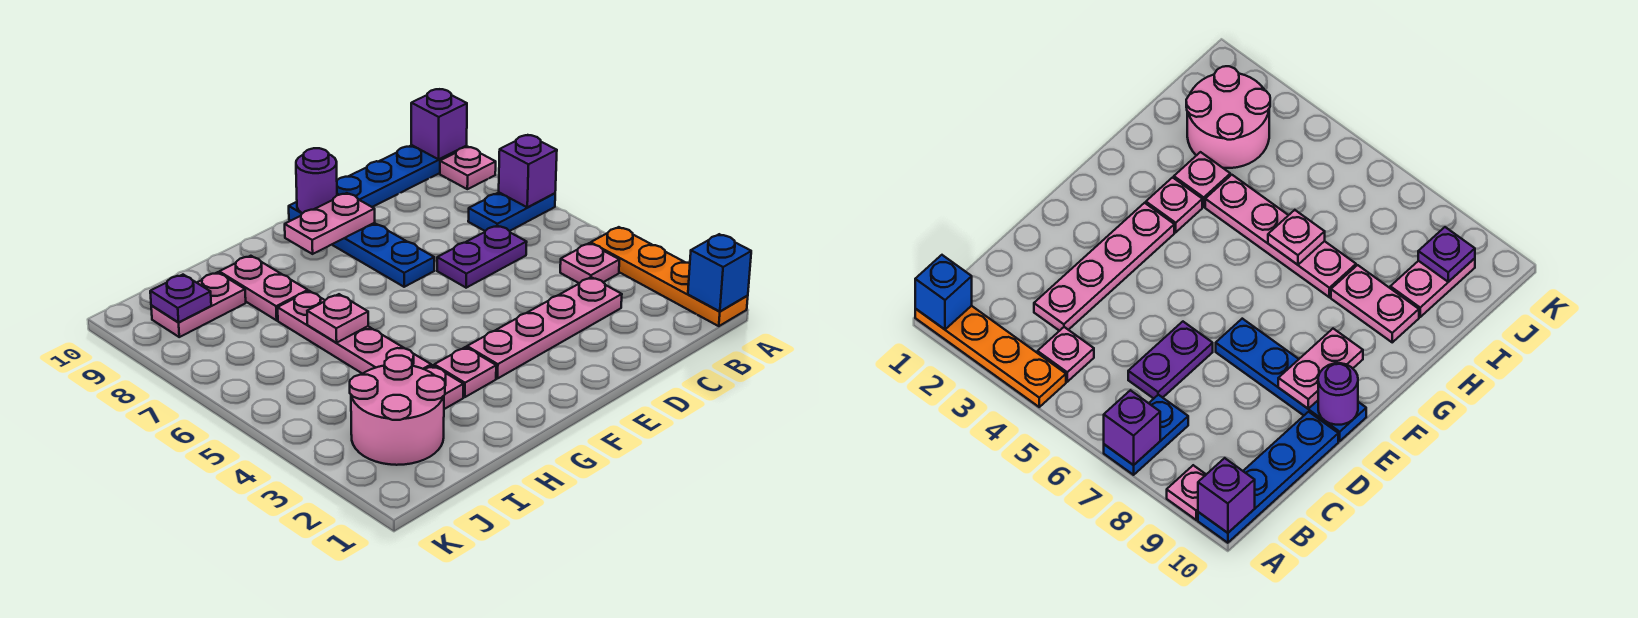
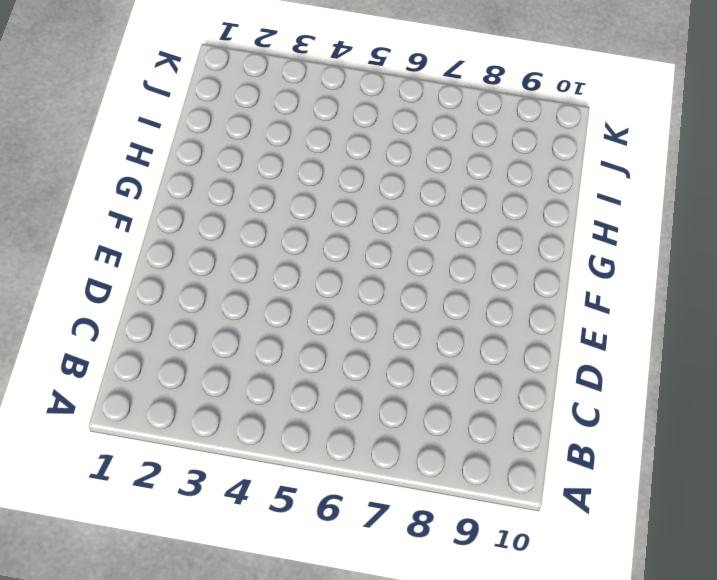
none -> orange plate A1:A4 level 1
none -> blue plate A7:B7 level 1
none -> pink plate A9 level 1

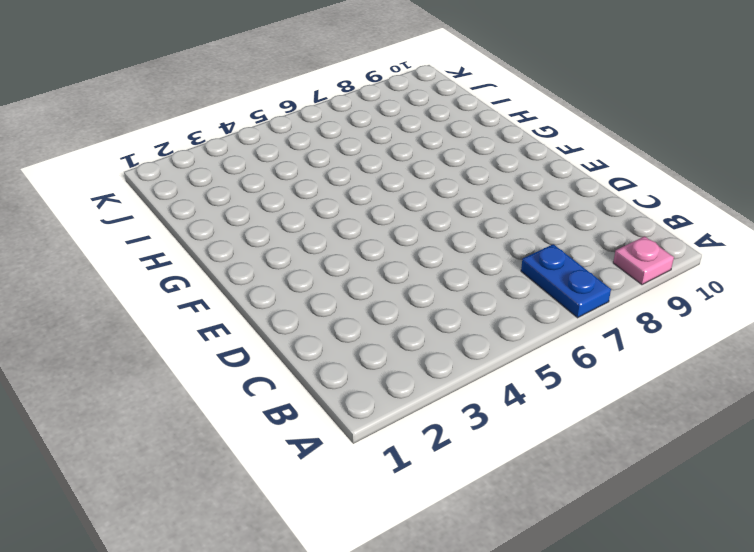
none -> orange plate A1:A4 level 1
none -> blue plate A10:D10 level 1
none -> pink plate B4 level 1

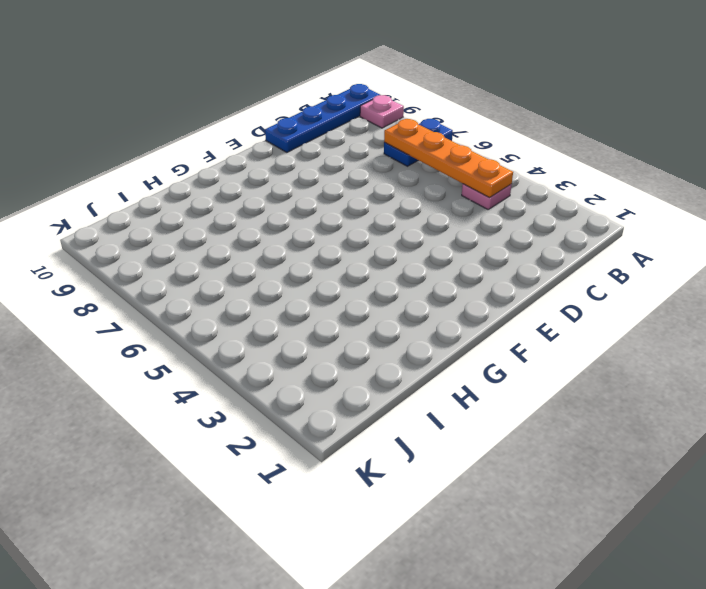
orange plate B4:B7 level 2 -> orange plate A1:A4 level 1
none -> pink plate C3:F3 level 1
none -> purple plate C6:D6 level 1
none -> blue plate E7:E10 level 1

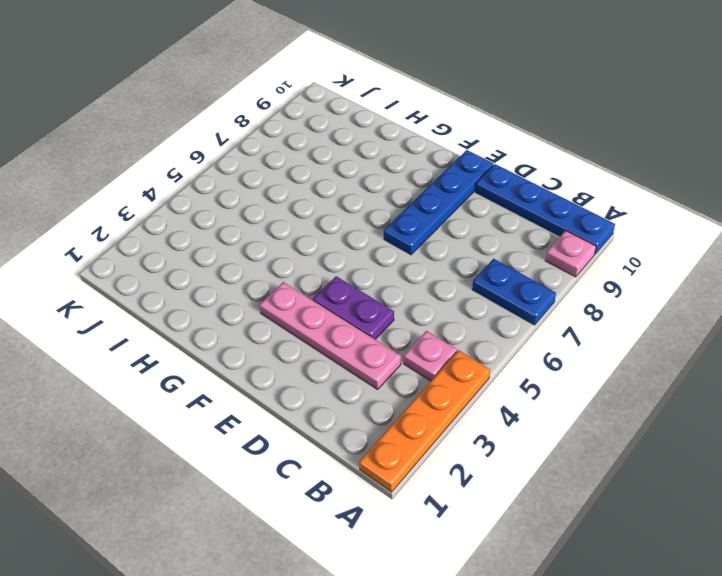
purple plate D4:E4 level 1 -> purple plate C6:D6 level 1
none -> pink plate G3 level 1
none -> pink plate H3 level 1
none -> pink plate H4:H7 level 1

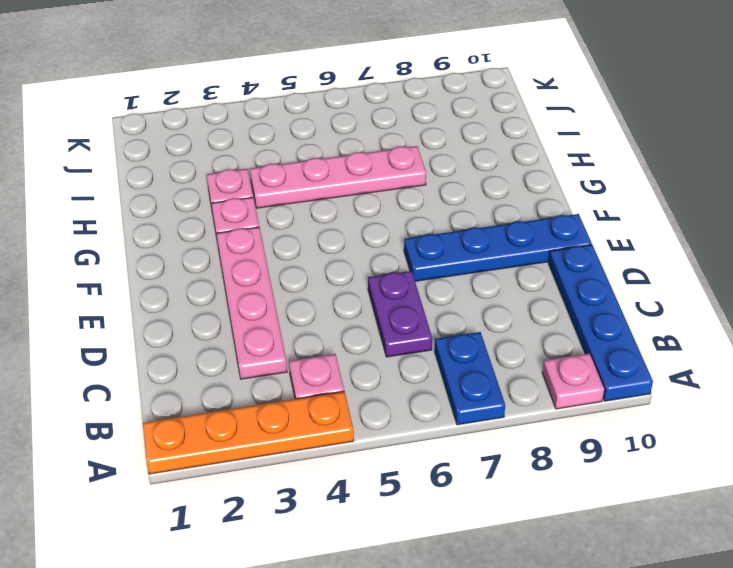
none -> pink plate H8:H9 level 1
none -> pink round brick I2:J3 level 1
none -> pink plate I9:J9 level 1

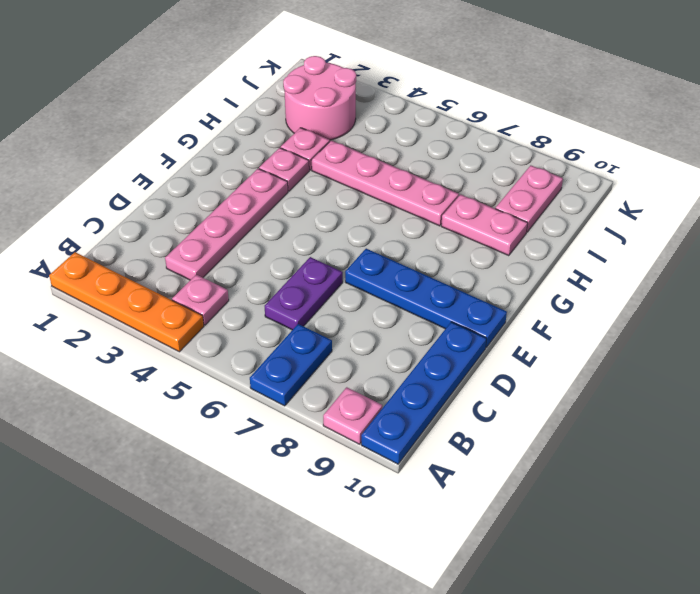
none -> blue brick A1 level 2
none -> purple brick A7 level 2
none -> purple brick A10 level 2

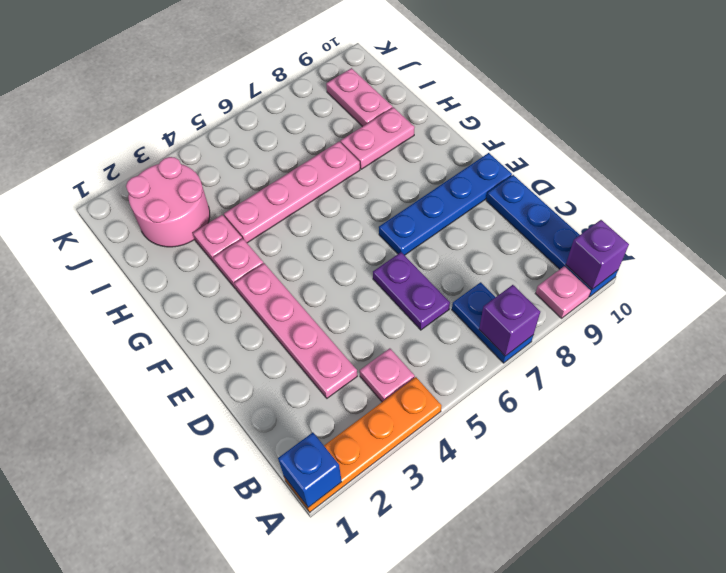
none -> pink plate E9:F9 level 2
none -> purple round brick E10 level 2
none -> pink plate H6 level 2

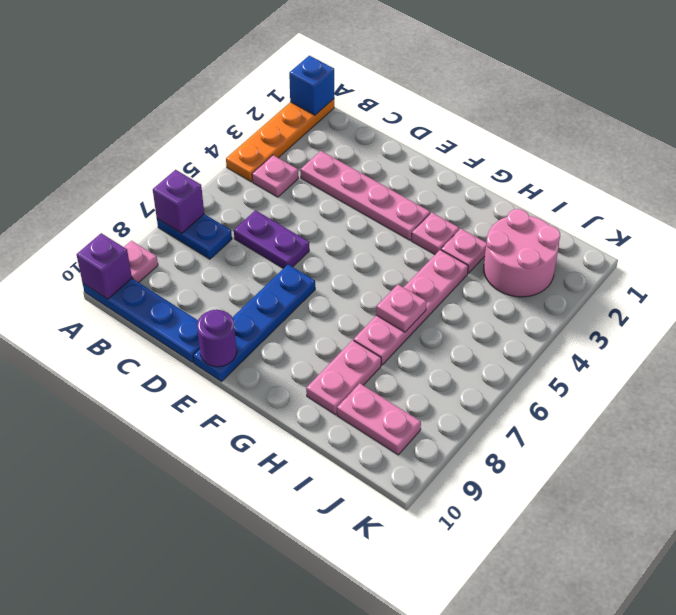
none -> pink plate E9:F9 level 2
none -> purple plate J9 level 2

